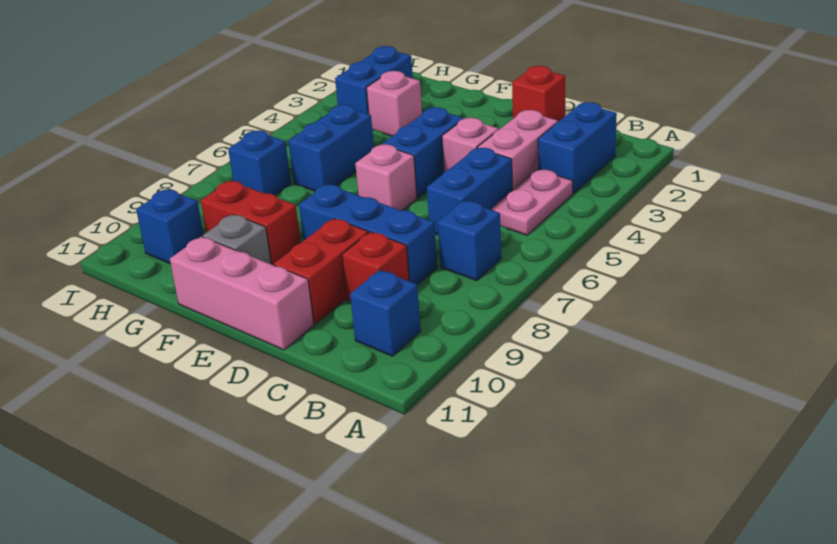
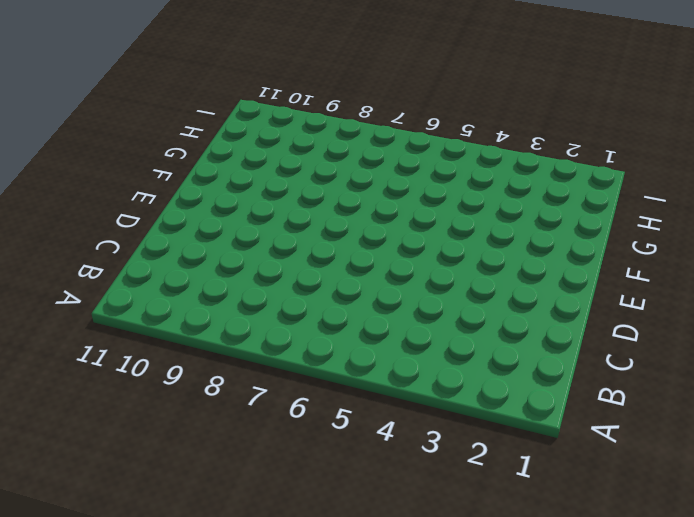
none -> blue brick B2:B3 level 1
none -> pink plate B4:B5 level 1
none -> blue brick B7 level 1

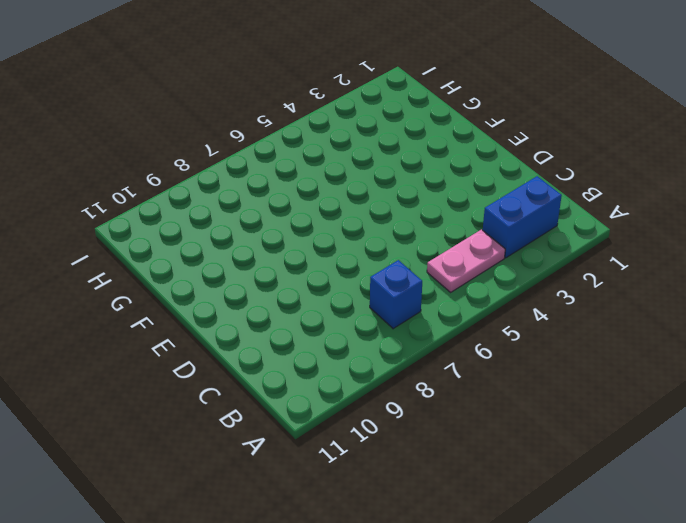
none -> blue brick B10 level 1
none -> pink brick C3:C4 level 1
none -> blue brick C5:C6 level 1

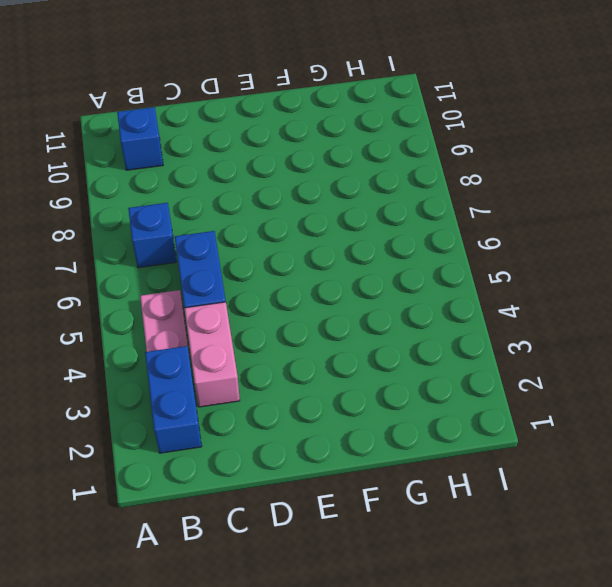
none -> blue brick C8:E8 level 1
none -> red brick C9 level 1
none -> red brick D1 level 1

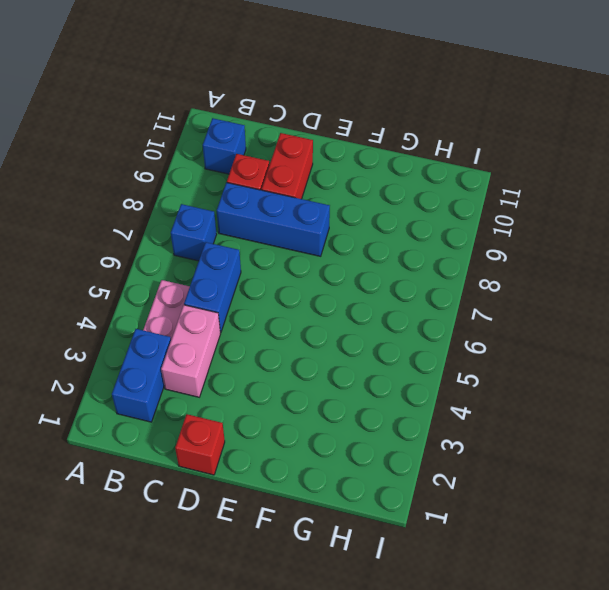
none -> pink brick D4 level 1
none -> pink brick D11:F11 level 1
none -> blue brick E4:E5 level 1

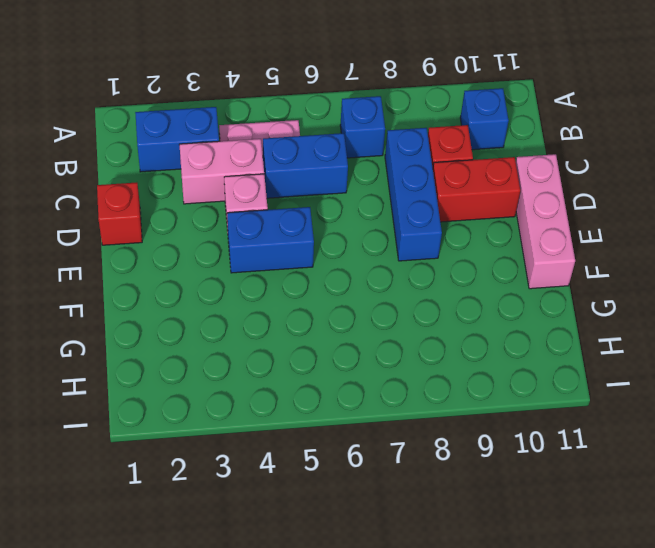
none -> pink brick E6 level 1
none -> red brick F9:G9 level 1
none -> grey brick F10 level 1

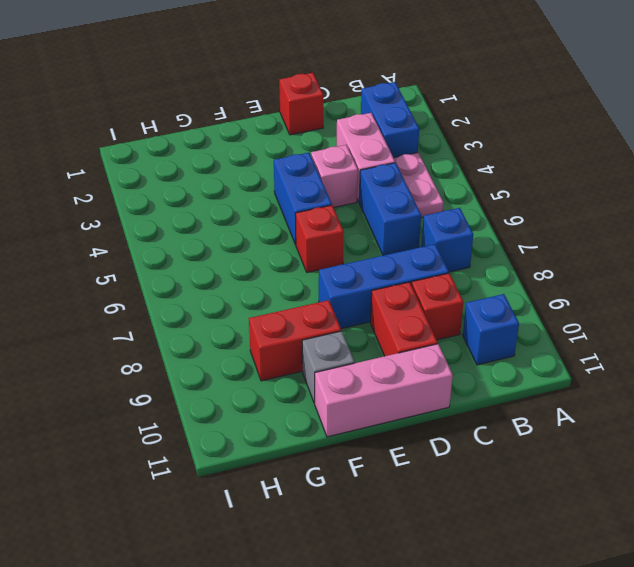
red brick E6 level 1 -> pink brick E6 level 1
none -> pink brick G3 level 1
none -> blue brick G5:G6 level 1
none -> blue brick H2:H3 level 1

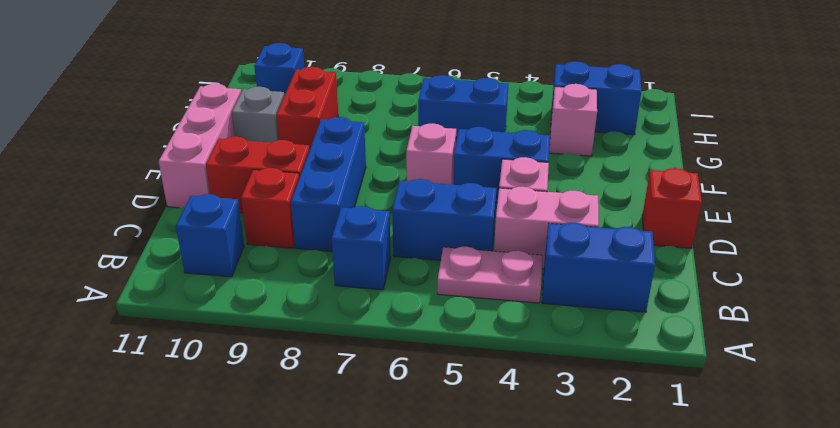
none -> blue brick H7 level 1

